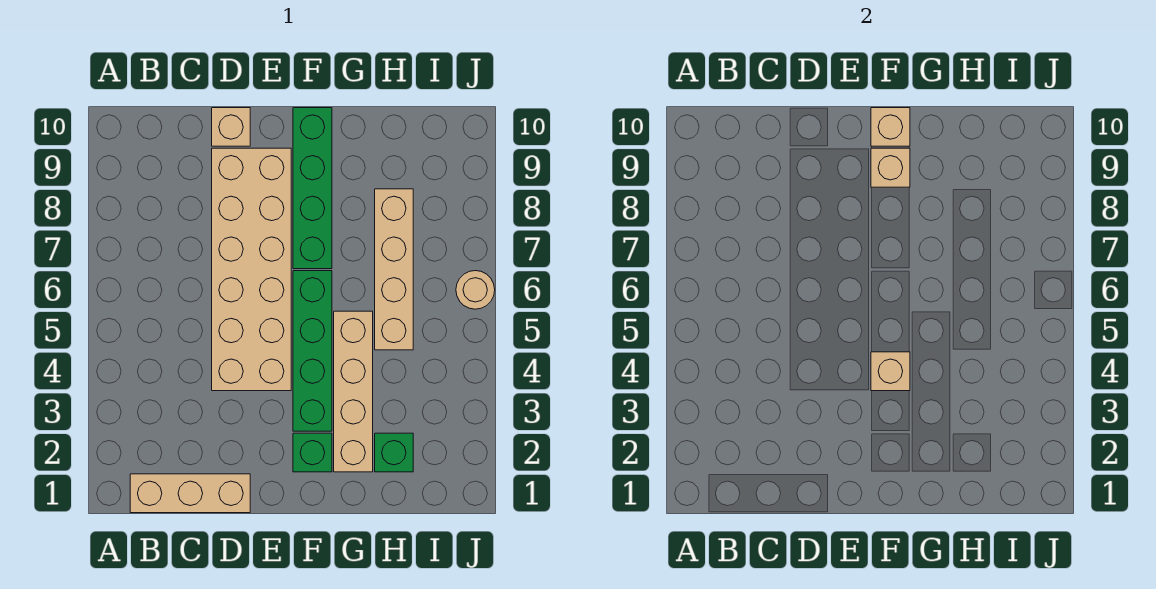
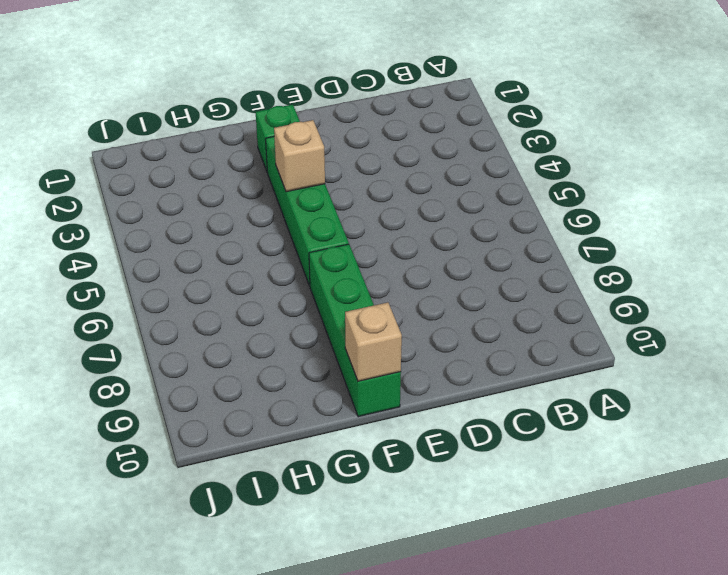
none -> tan brick B1:D1 level 1
none -> tan brick D4:E9 level 1
none -> tan brick D10 level 1

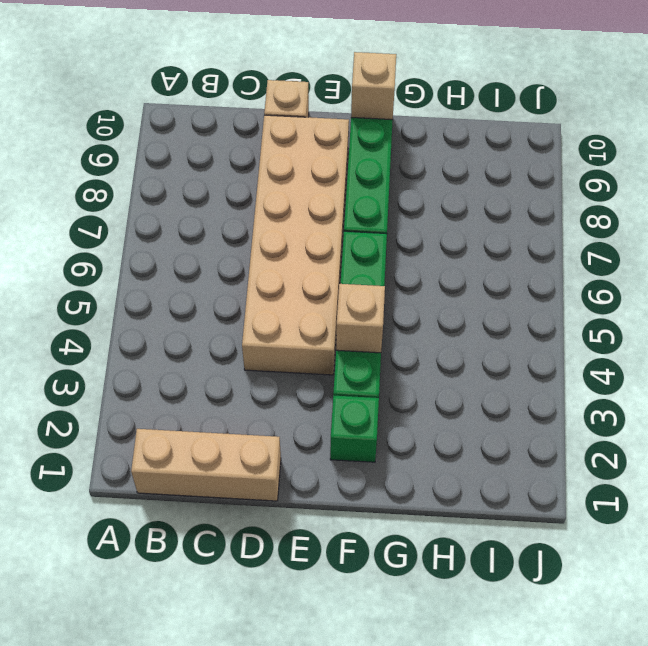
none -> tan brick G2:G5 level 1
none -> green brick H2 level 1
none -> tan brick H5:H8 level 1

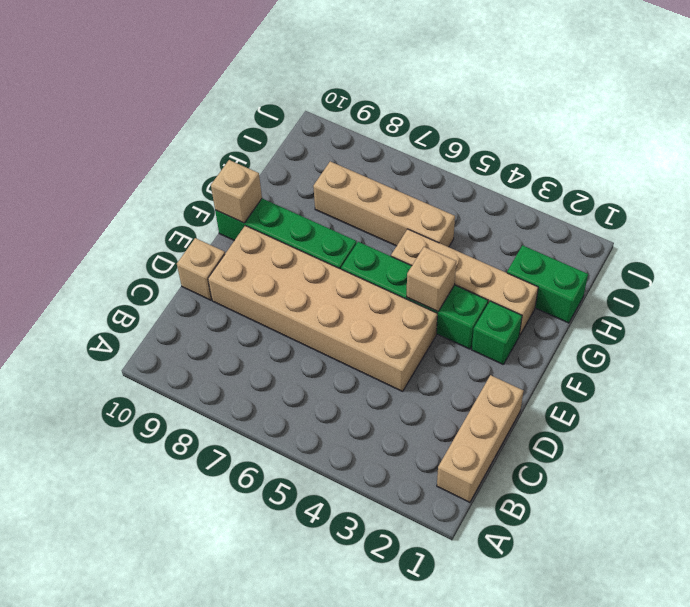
green brick H1:H2 level 1 -> green brick H2 level 1
none -> tan round brick J6 level 1
none -> tan brick F9 level 2

